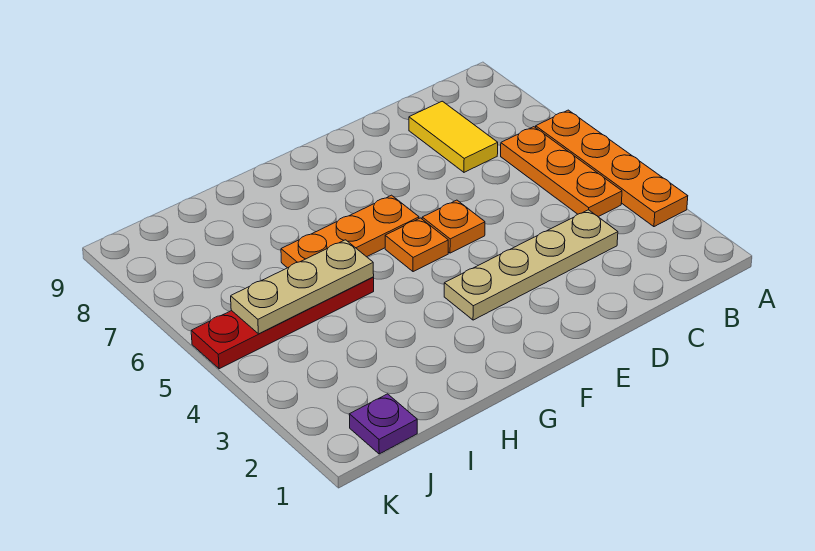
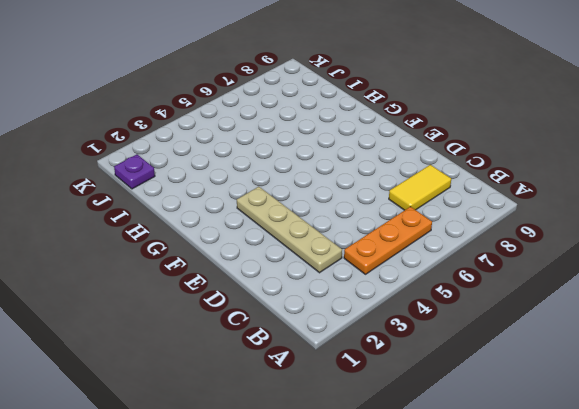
none -> orange plate A3:A6 level 1
none -> orange plate E5 level 1

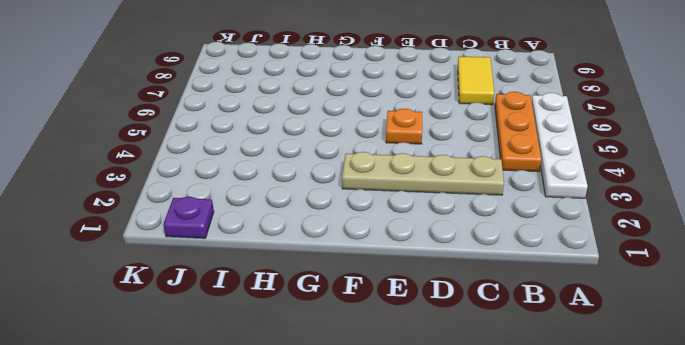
white plate A3:A6 level 1 -> orange plate A3:A6 level 1
none -> orange plate F5 level 1
none -> orange plate F6:H6 level 1

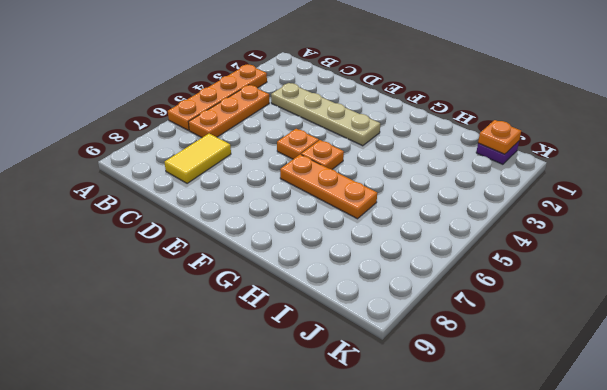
orange plate J1 level 2 -> none
none -> red plate H5:K5 level 1
none -> tan plate H5:J5 level 2

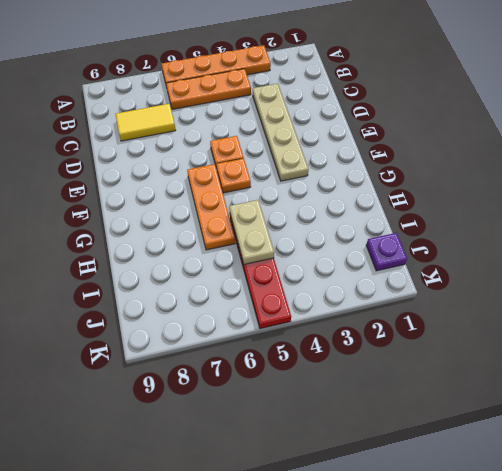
tan plate H5:I5 level 2 -> tan plate H5:J5 level 2

